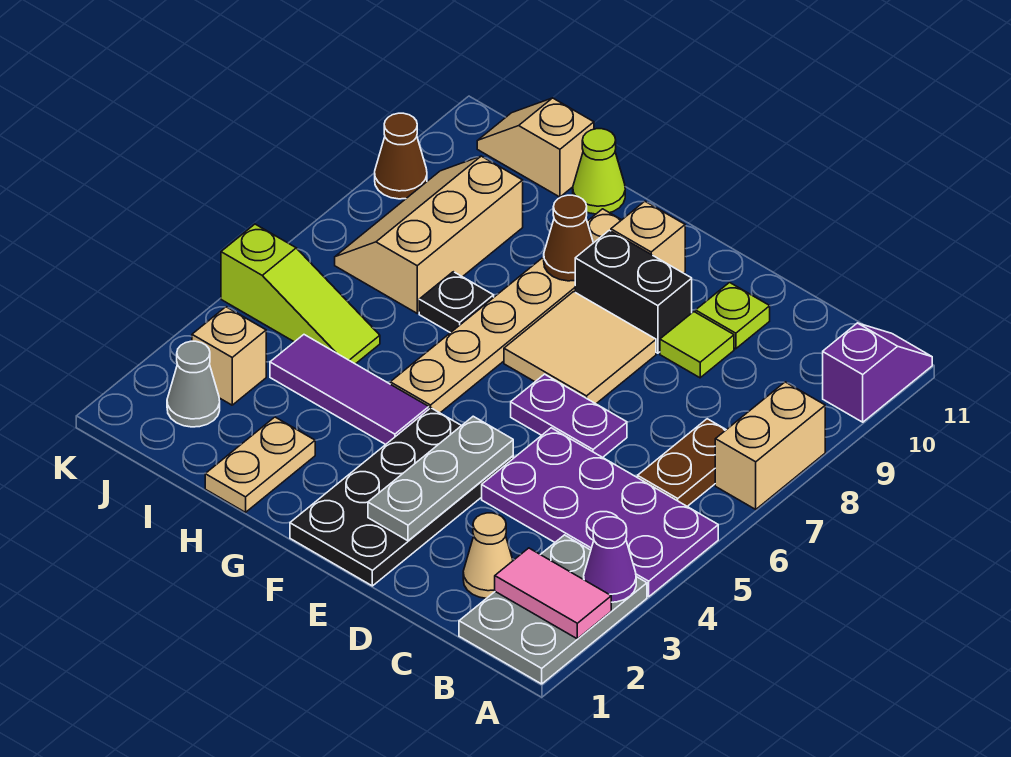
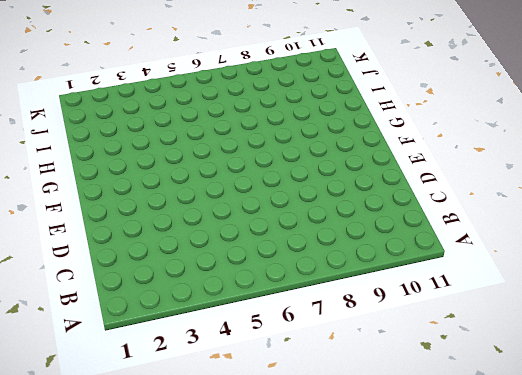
none -> grey plate A1:B3 level 1
none -> purple plate A4:D5 level 1
none -> tan brick A7:A8 level 1

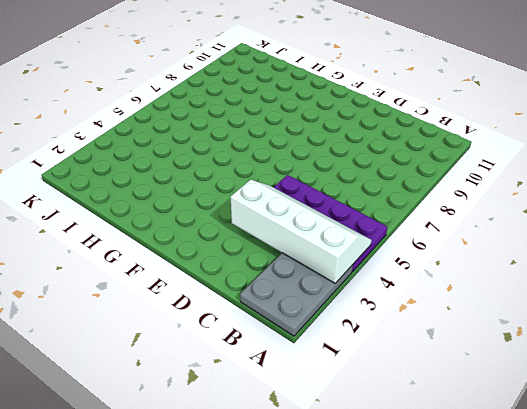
white slope A3:D4 level 2 top 3 -> purple cone A3 level 2
none -> tan brick A7:A8 level 1
none -> purple slope A10:A11 level 1 top 10
none -> brown plate B6:B7 level 1

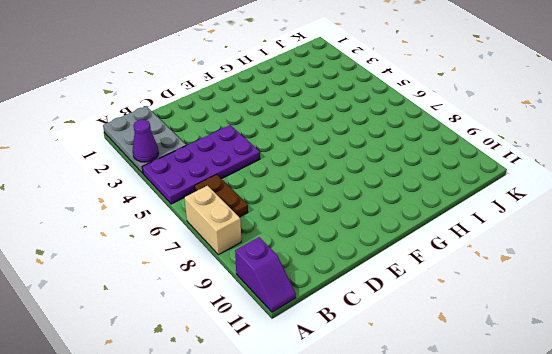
none -> tan cone C2 level 1
none -> purple plate D6:E6 level 1
none -> lime tile D9 level 1

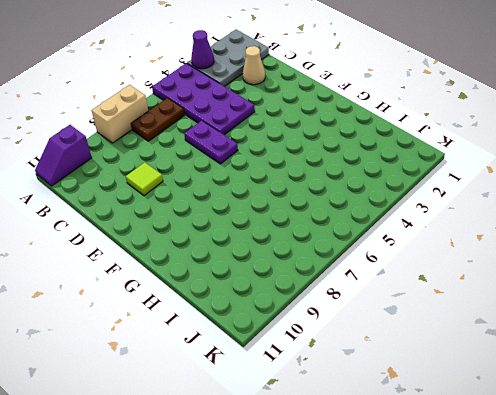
none -> lime plate D10 level 1
none -> black plate E1:F4 level 1
none -> tan tile E7:F8 level 1

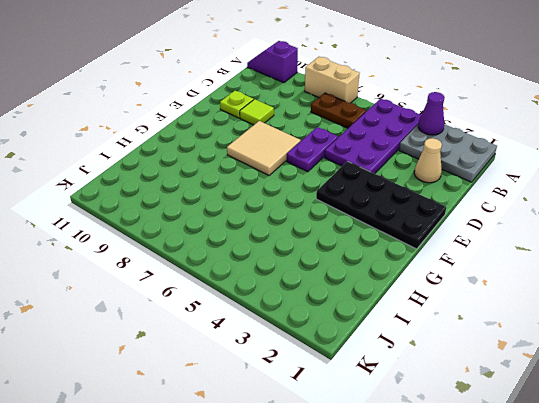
none -> black brick E9:F9 level 1
none -> tan brick F10 level 1
none -> purple tile G4:I4 level 1

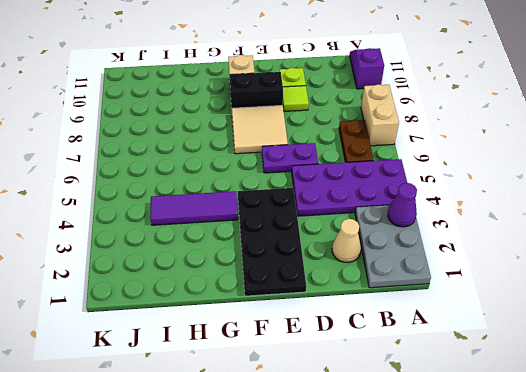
none -> tan plate G5:G10 level 1
none -> tan plate H1:H2 level 1
none -> black plate H7 level 1

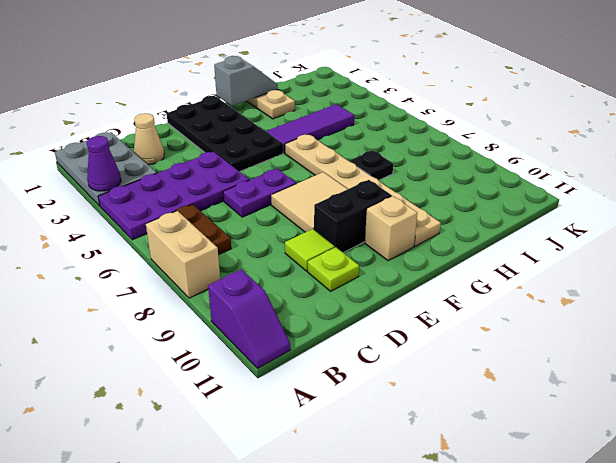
grey slope G1:H1 level 2 top G -> none
none -> lime cone H11 level 1
none -> lime slope I5:K5 level 1 top K
none -> tan slope I7:J9 level 1 top I

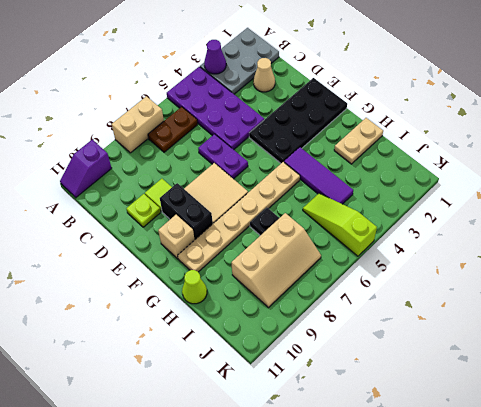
none -> tan slope I11:J11 level 1 top I
none -> grey cone J2 level 1
none -> tan brick J3 level 1

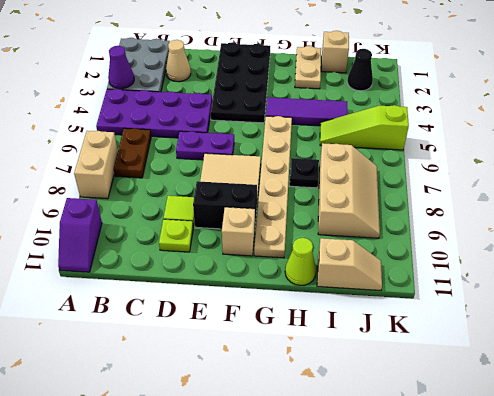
tan brick I1 level 1 -> tan brick J3 level 1
black cone J2 level 1 -> grey cone J2 level 1
none -> brown cone K9 level 1
none -> pink tile A2:B2 level 2
none -> grey plate E2:E4 level 2

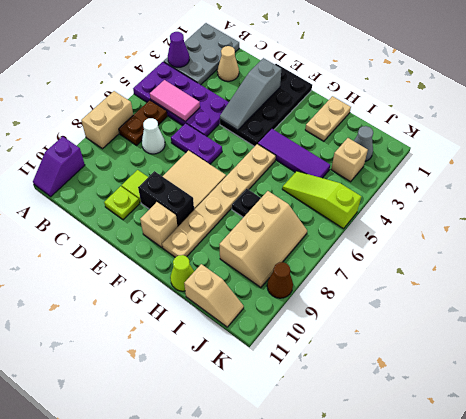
pink tile B5:C5 level 2 -> pink tile A2:B2 level 2
white cone C7 level 1 -> none
grey slope E2:E4 level 2 top 2 -> grey plate E2:E4 level 2
none -> brown cone G9 level 2

